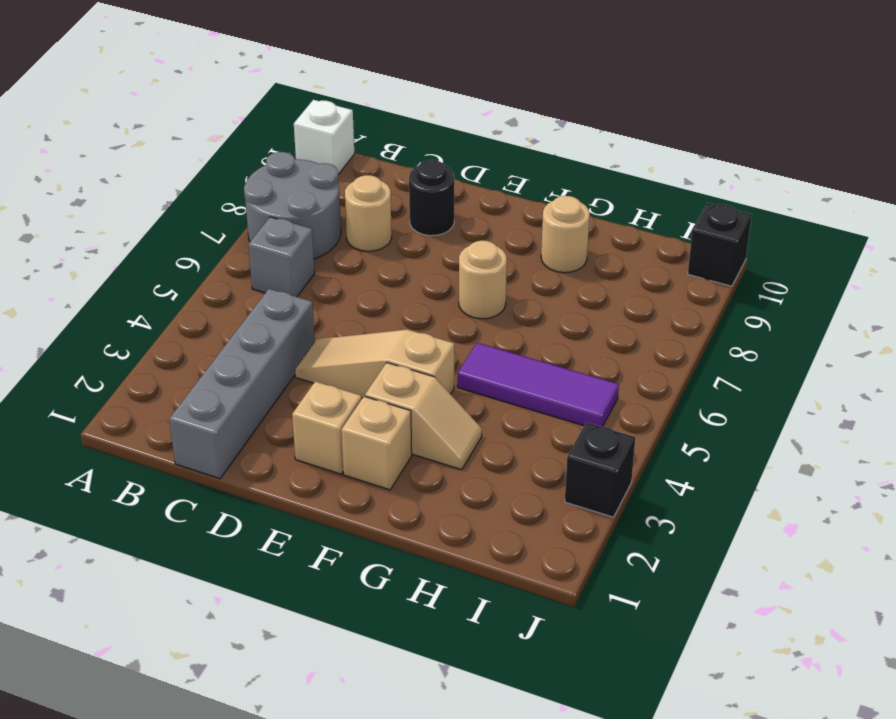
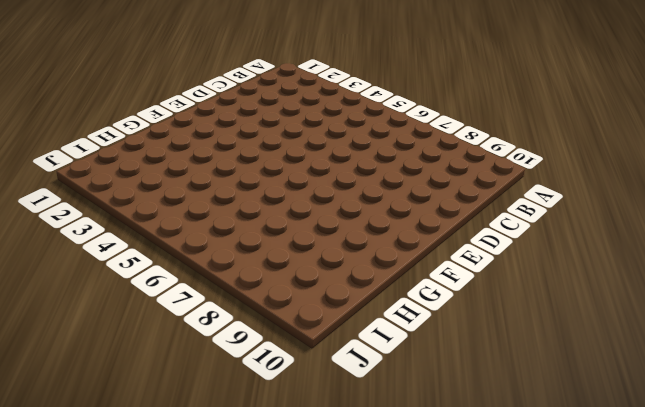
none -> grey round brick A7:B8 level 1
none -> white brick A10 level 1
none -> grey brick B6 level 1

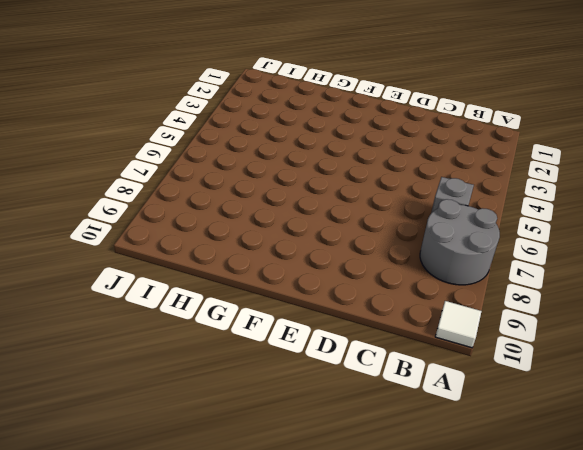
white tile A10 level 1 -> white brick A10 level 1
none -> grey brick C1:C4 level 1
none -> tan round brick C8 level 1
none -> tan slope D4:F4 level 1 top F

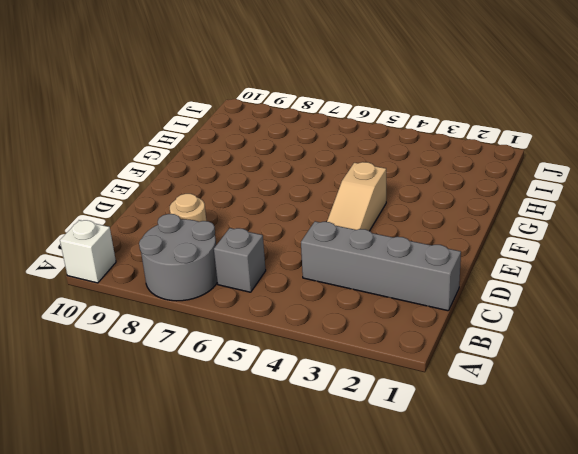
none -> black round brick D9 level 1
none -> tan brick E2 level 1
none -> tan brick F2 level 1

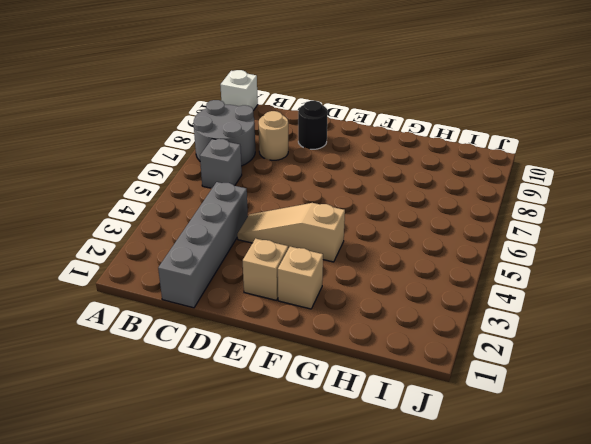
none -> tan slope F3:G3 level 1 top F
none -> tan round brick F7 level 1
none -> purple tile G5:I5 level 1

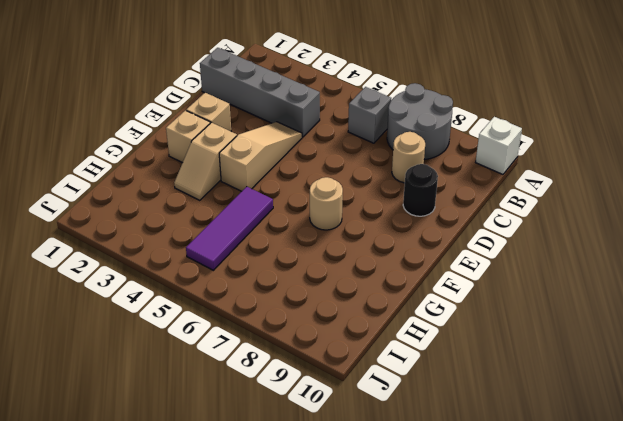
none -> tan round brick G9 level 1
none -> black brick J3 level 1
none -> black brick J10 level 1

